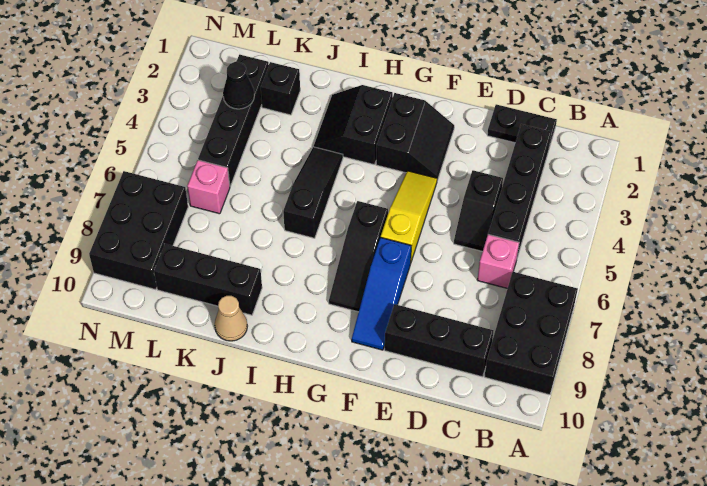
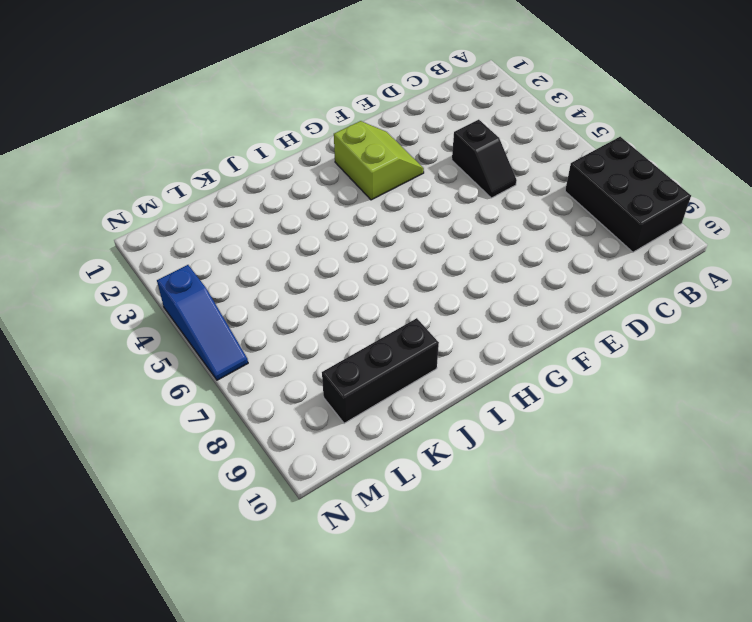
lime slope F2:G3 level 1 top G -> black slope F2:G3 level 1 top G
blue slope N4:N6 level 1 top 4 -> blue slope F7:F9 level 1 top 7
none -> black plate C1:D1 level 1
none -> black brick C2:C5 level 1
none -> pink brick C6 level 1

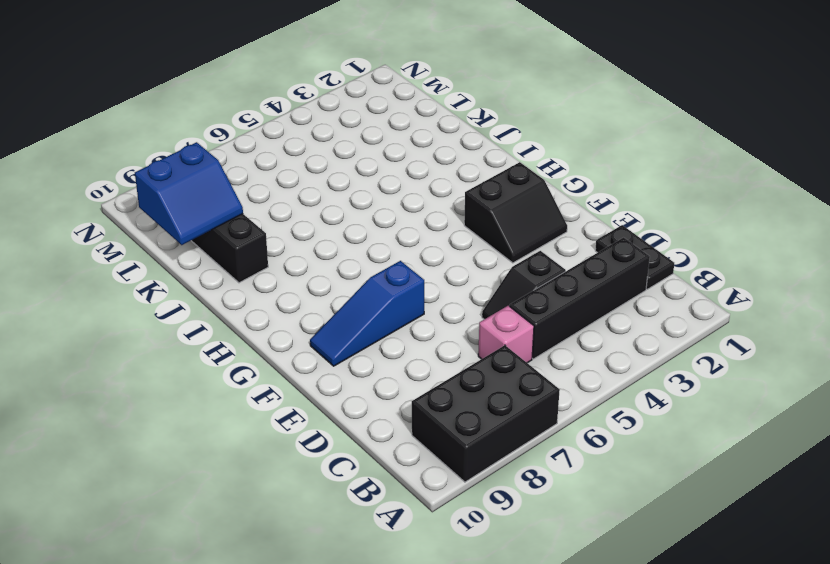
blue slope K9:L10 level 2 top L -> none
none -> black brick C9:E9 level 1
none -> yellow slope F4:F6 level 1 top 6
none -> black slope G6:G8 level 1 top 6

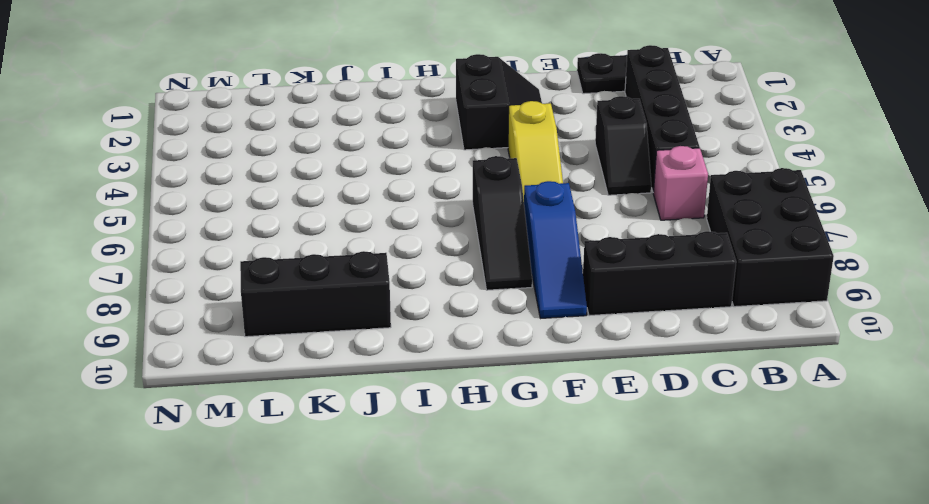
yellow slope F4:F6 level 1 top 4 -> yellow slope F4:F6 level 1 top 6
none -> black slope H2:I3 level 1 top H
none -> black slope I4:I6 level 1 top 6
none -> tan cone J10 level 1

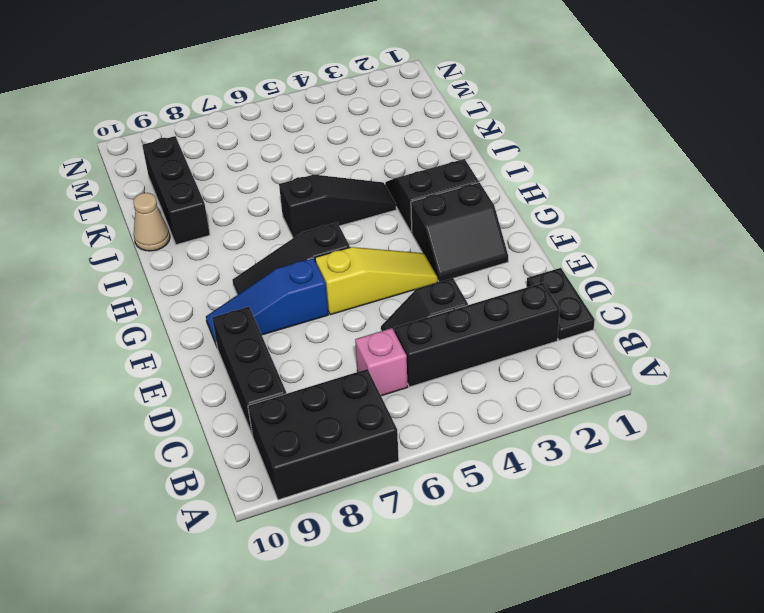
none -> black brick K2 level 1
none -> black brick L2:L5 level 1
none -> pink brick L6 level 1

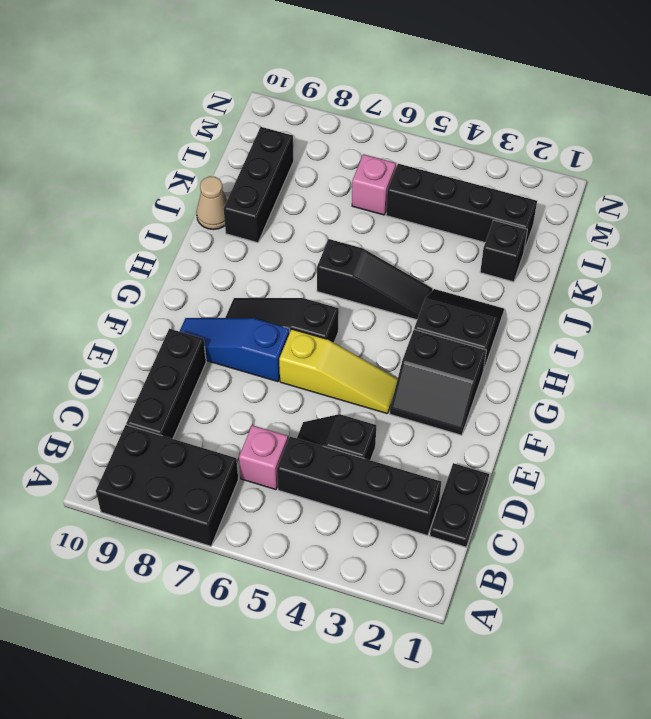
none -> black brick M7:N9 level 1
none -> black cone L3 level 2

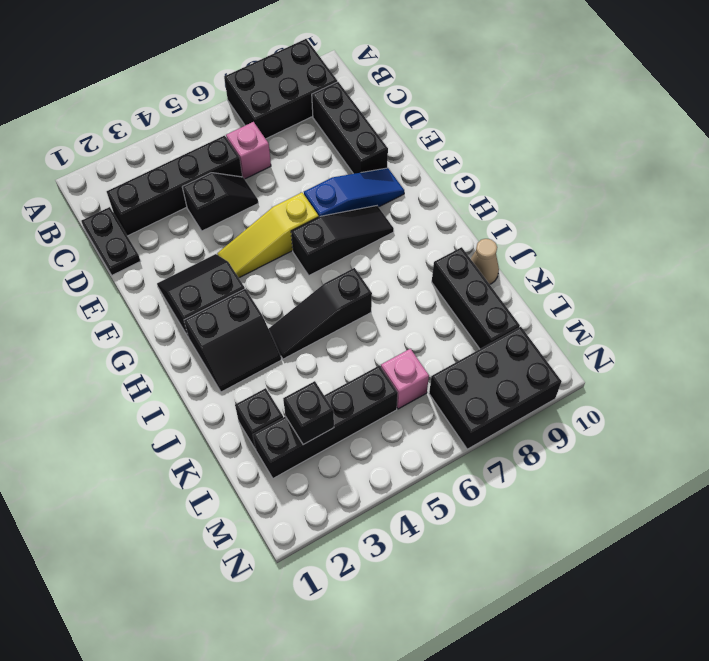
black brick L3 level 2 -> black cone L3 level 2

